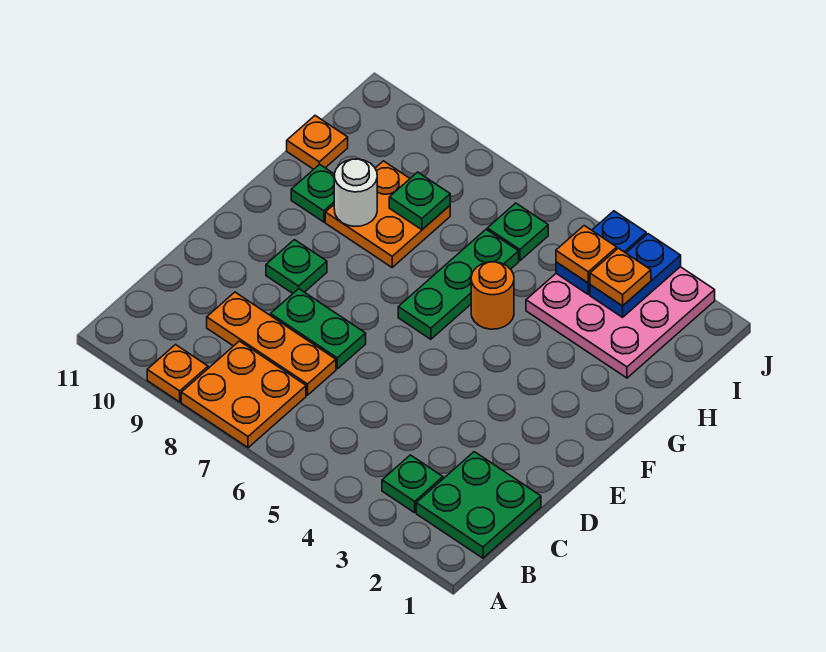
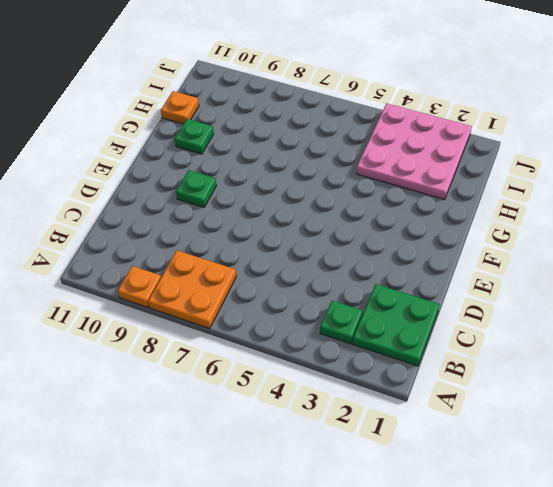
none -> orange plate C7:C9 level 1
none -> green plate D7:D8 level 1
none -> green plate F6:H6 level 1

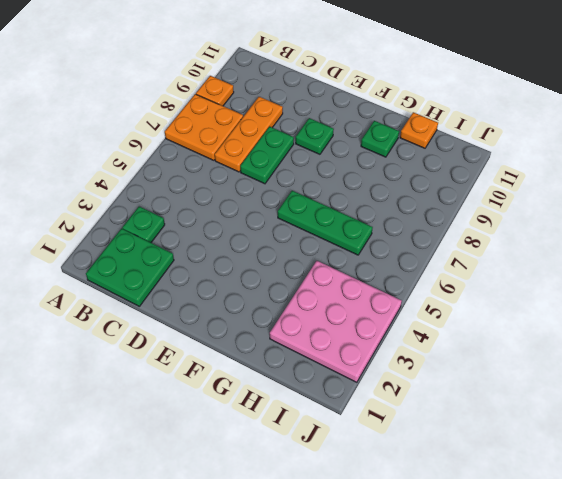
none -> orange round brick G5 level 1
none -> orange plate G8:H9 level 1
none -> green plate I6 level 1

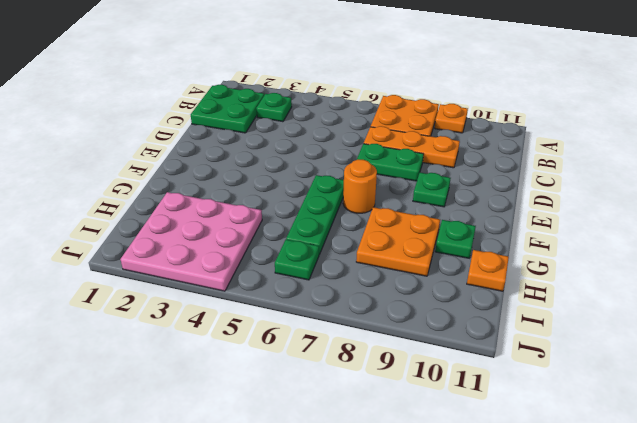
orange round brick F7 level 1 -> orange round brick G5 level 1
none -> white round brick G9 level 2
none -> green plate H8 level 2
none -> blue plate I3:J3 level 2

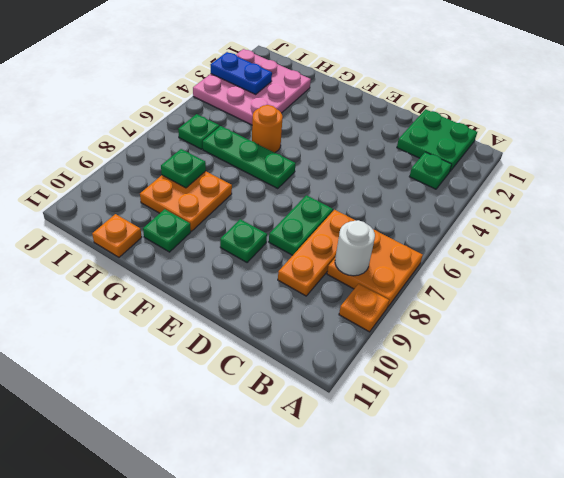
white round brick B8 level 2 -> white round brick G9 level 2
none -> blue plate I4:J4 level 2
none -> orange plate I3 level 3
none -> orange plate I4 level 3

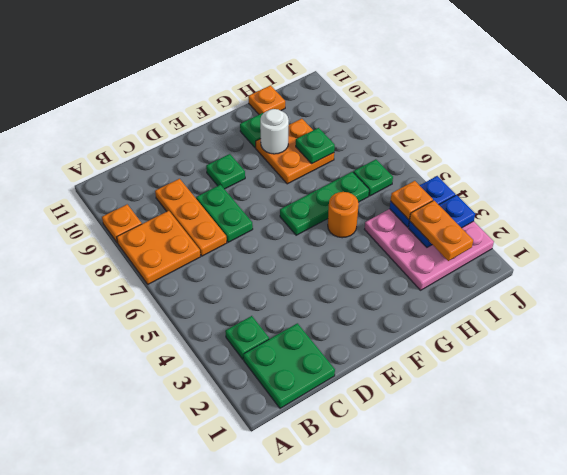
orange plate I2:I3 level 3 -> orange plate I3 level 3

